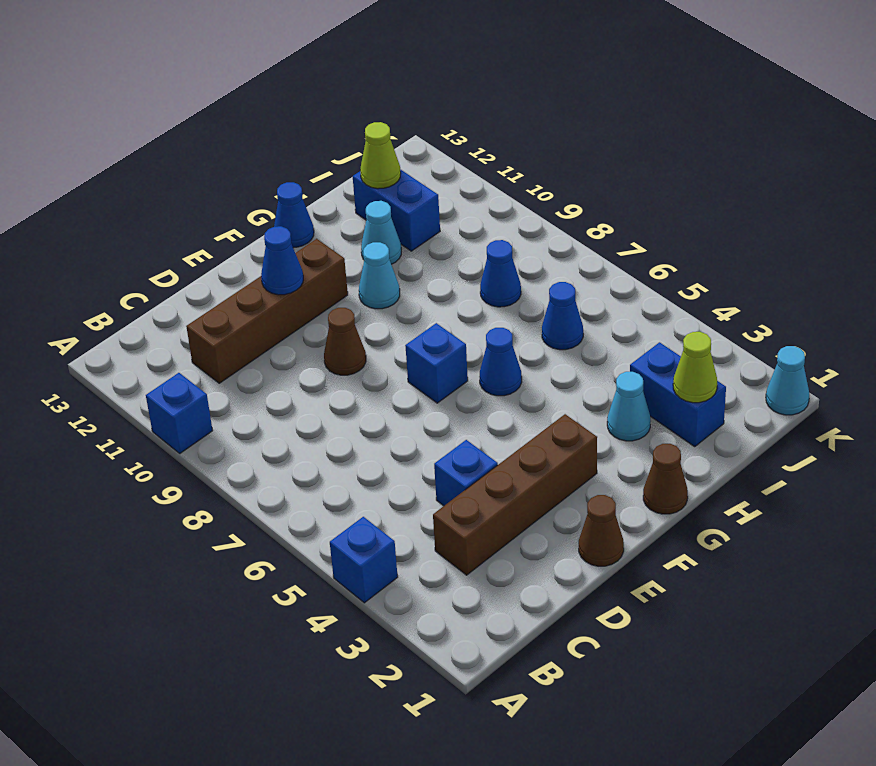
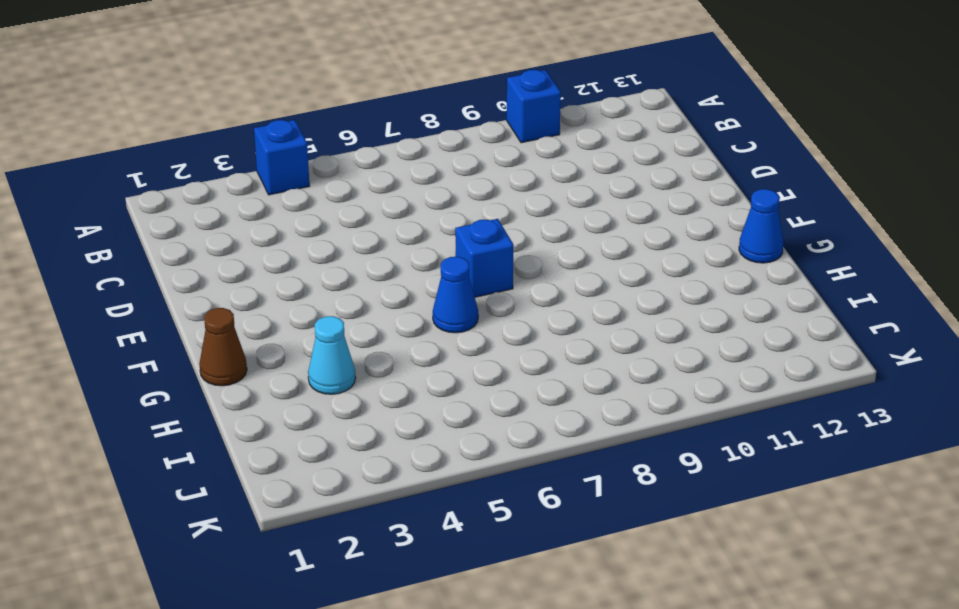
none -> brown brick C3:F3 level 1
none -> brown brick C11:F11 level 1
none -> blue brick D4 level 1

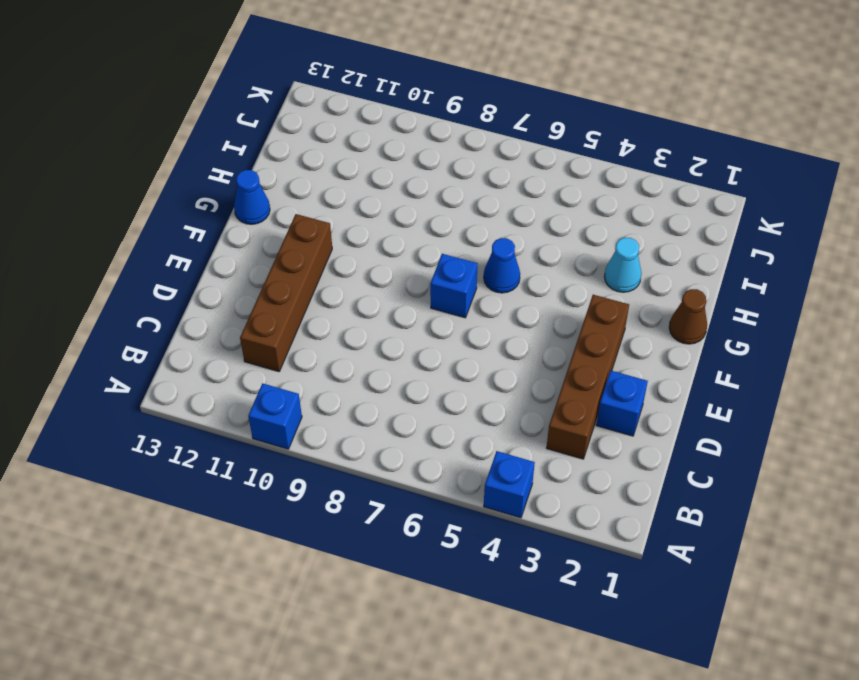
blue brick D2 level 1 -> blue brick D4 level 1
none -> brown cone E1 level 1
none -> brown cone E9 level 1
none -> cyan cone G10 level 1

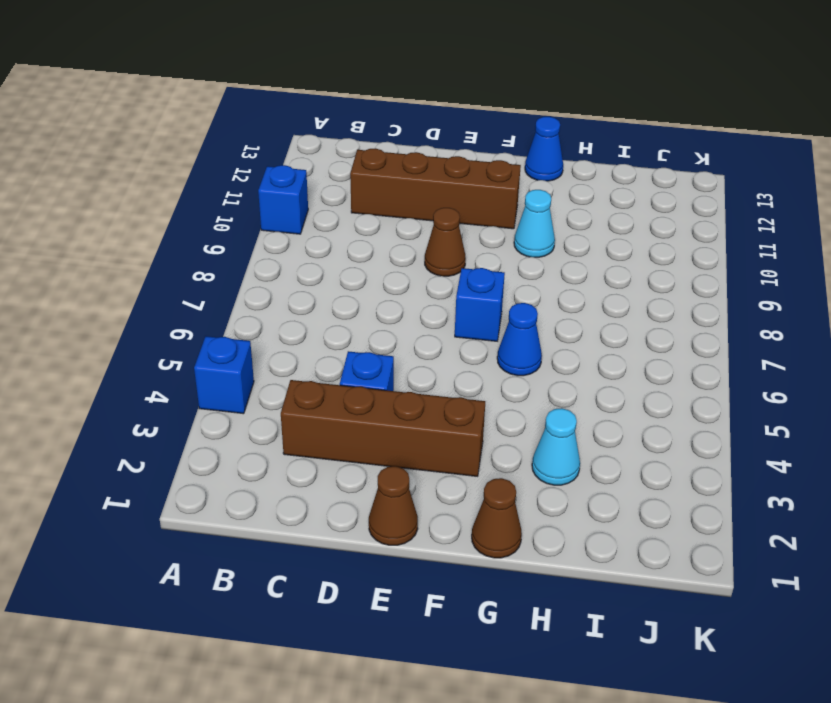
none -> cyan cone H11 level 1
none -> blue brick I2:I3 level 1
none -> blue cone I6 level 1

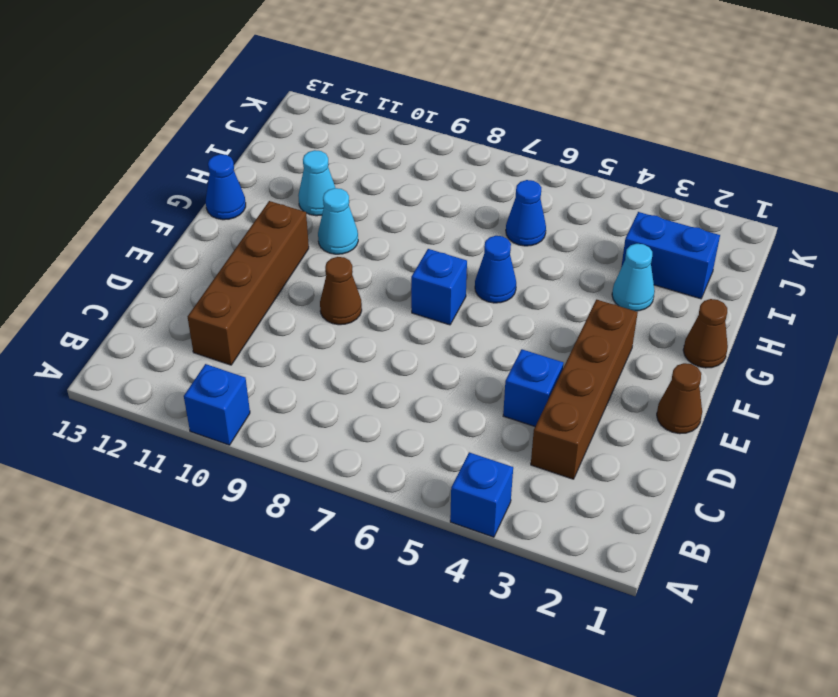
none -> blue cone I8 level 1
none -> blue brick I11:I12 level 1
none -> cyan cone K1 level 1

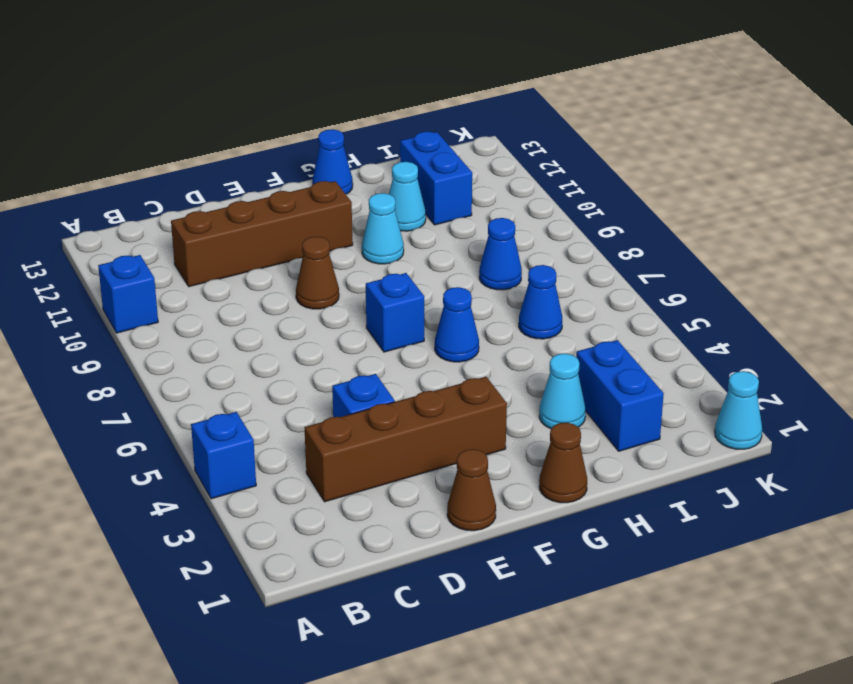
none -> blue cone E11 level 2
none -> lime cone I2 level 2
none -> lime cone I12 level 2

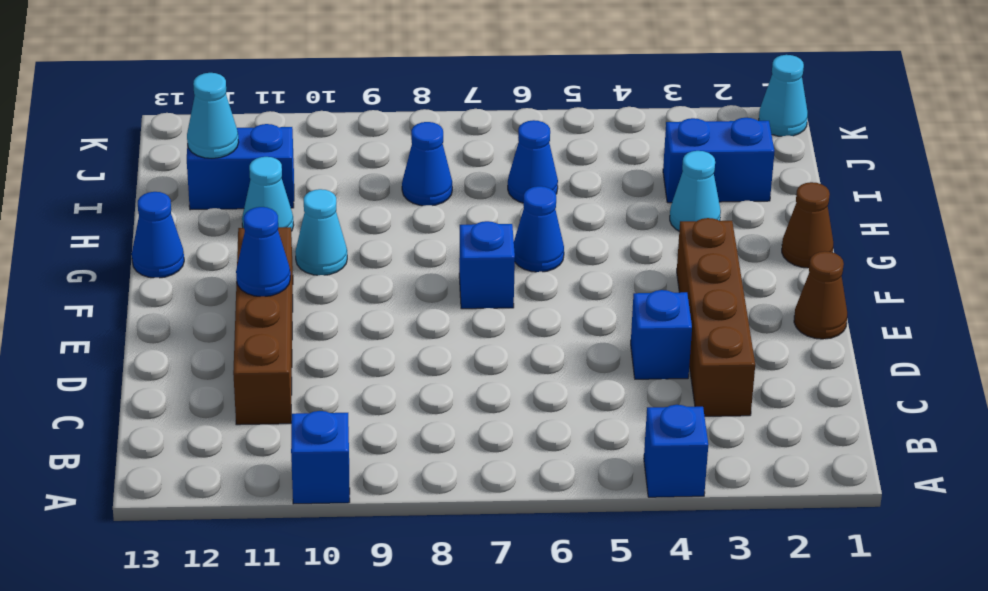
cyan cone I12 level 2 -> lime cone I12 level 2
none -> brown cone E9 level 1
none -> lime cone I2 level 2

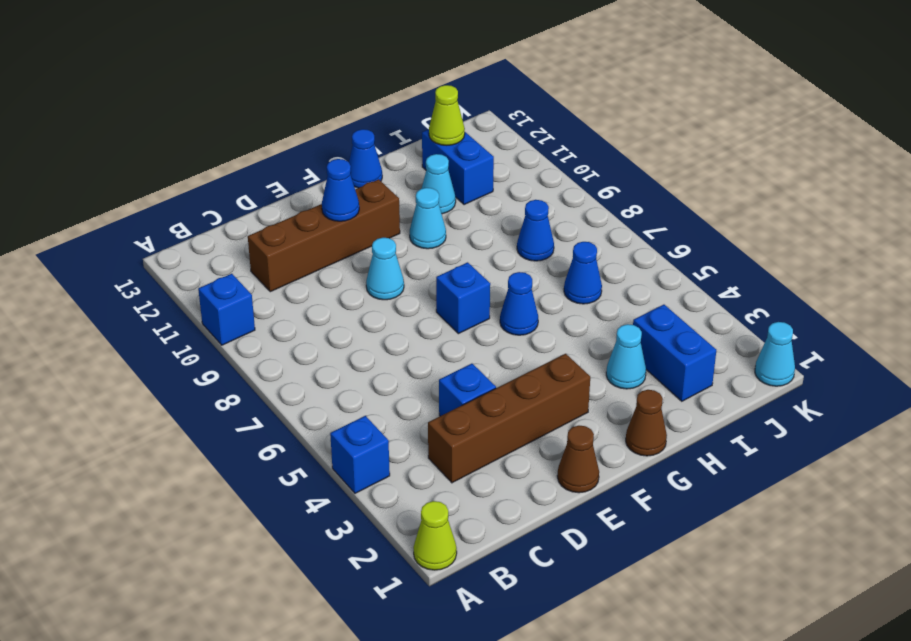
lime cone A1 level 1 -> lime cone I2 level 2
cyan cone E9 level 1 -> brown cone E9 level 1

